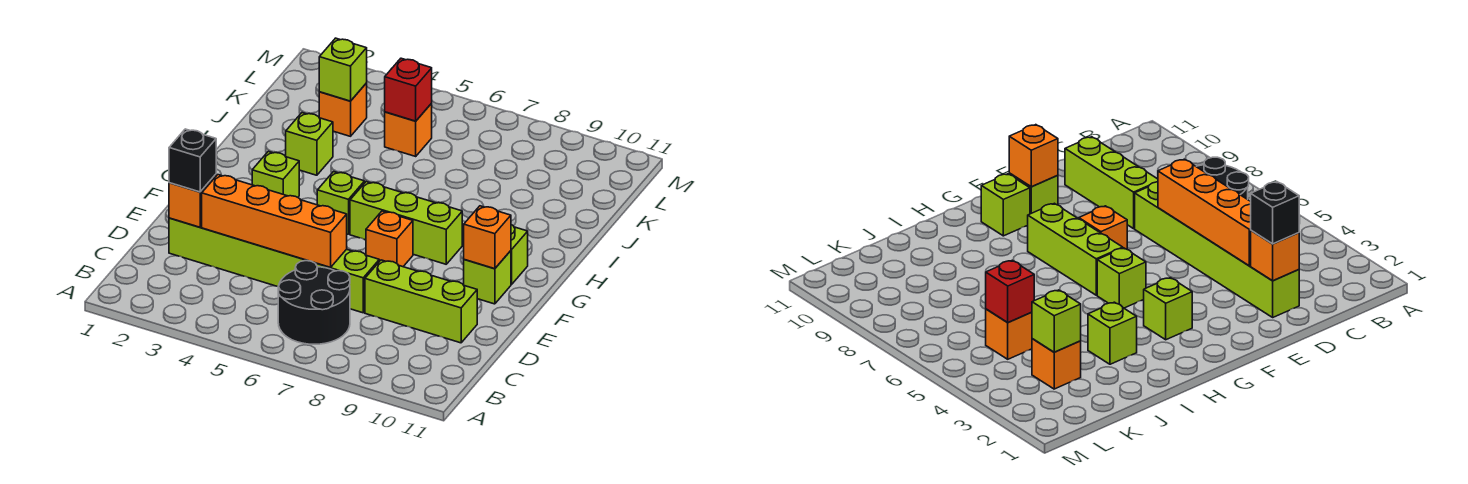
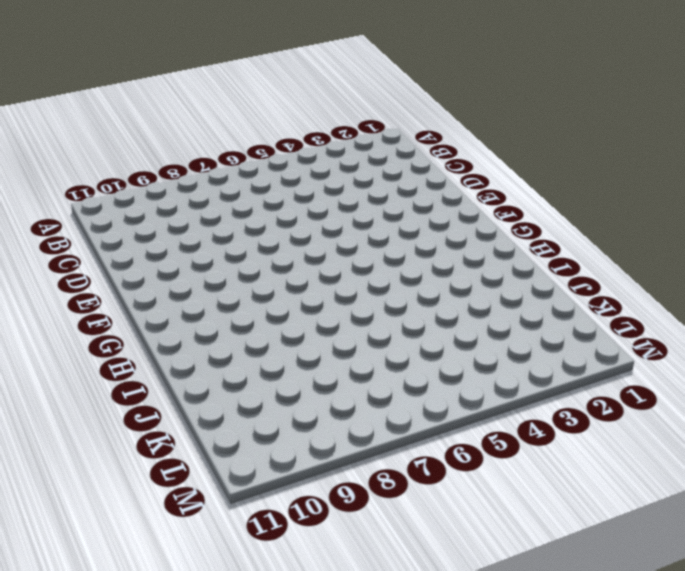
none -> black round brick B6:C7 level 1
none -> lime brick D2:D7 level 1
none -> lime brick D8:D10 level 1

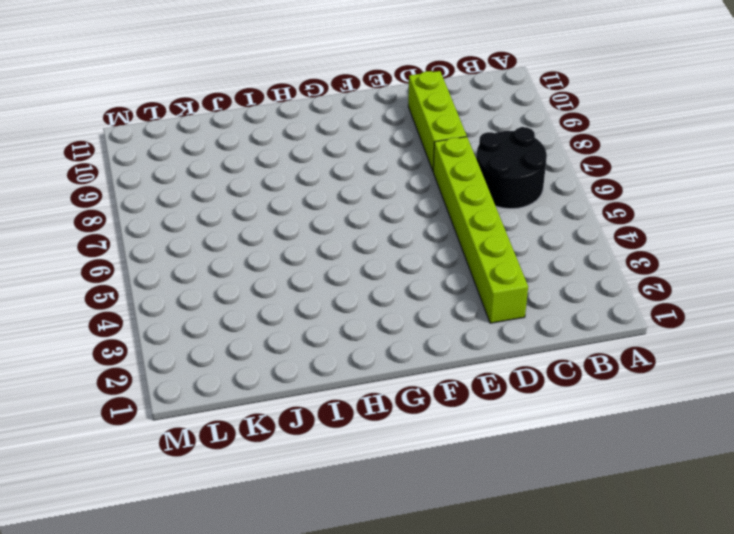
none -> orange brick F7 level 1
none -> lime brick F10 level 1
none -> lime brick G3 level 1

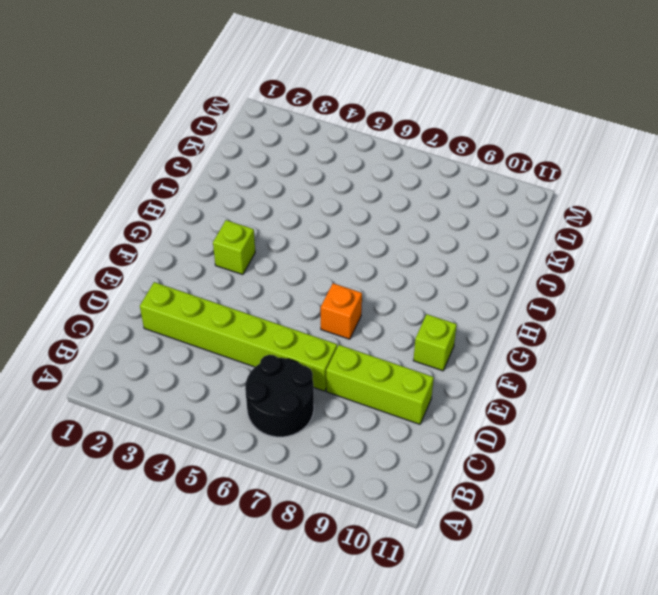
none -> lime brick G5 level 1
none -> lime brick G6:G8 level 1
none -> lime brick G10 level 1

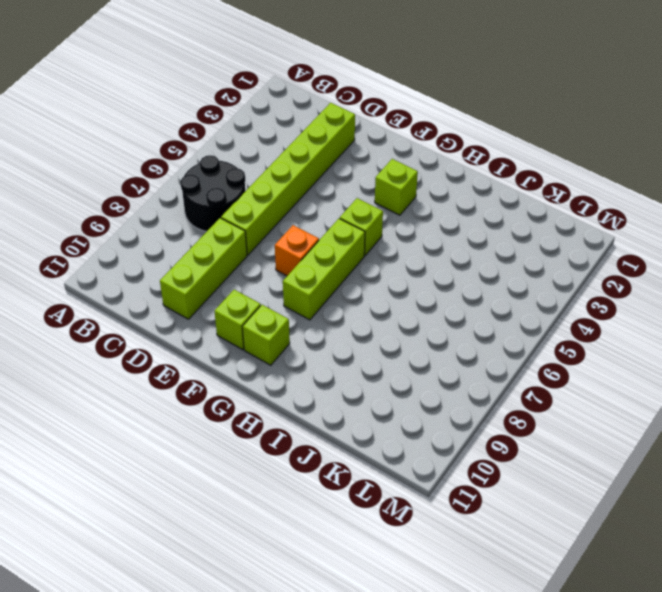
none -> lime brick I3 level 1
none -> orange brick K3 level 1
none -> orange brick K5 level 1

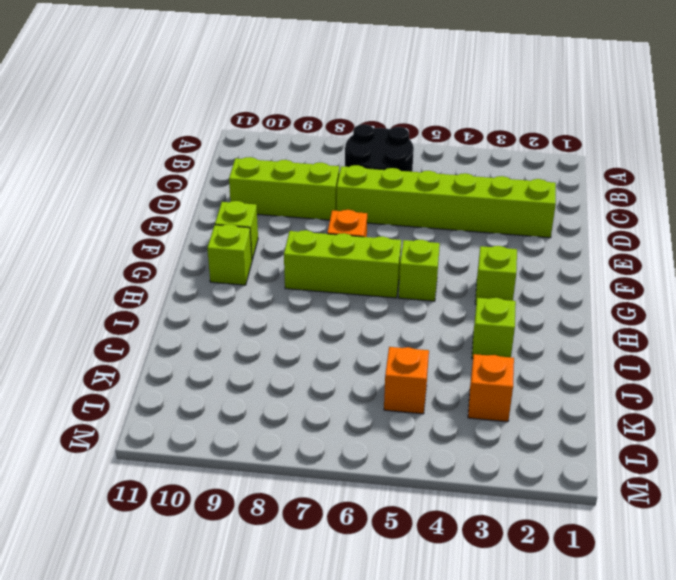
none -> orange brick D2 level 2
none -> orange brick D3:D6 level 2
none -> orange brick F10 level 2

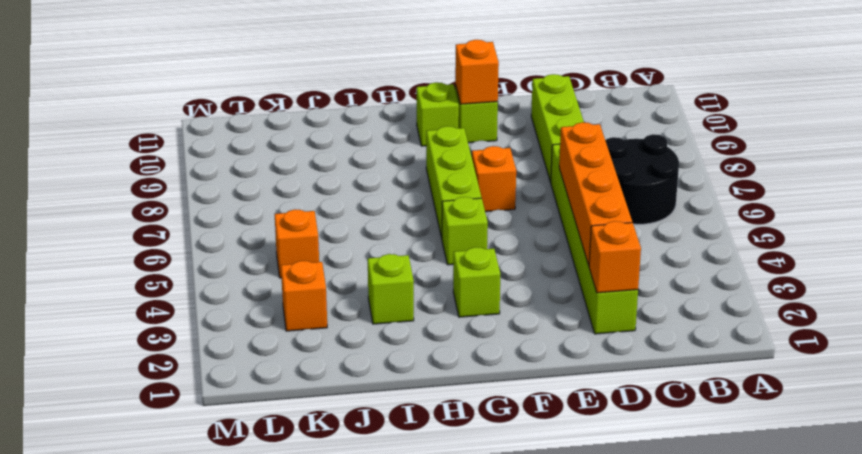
none -> lime brick K3 level 2
none -> red brick K5 level 2
none -> black brick D2 level 3

